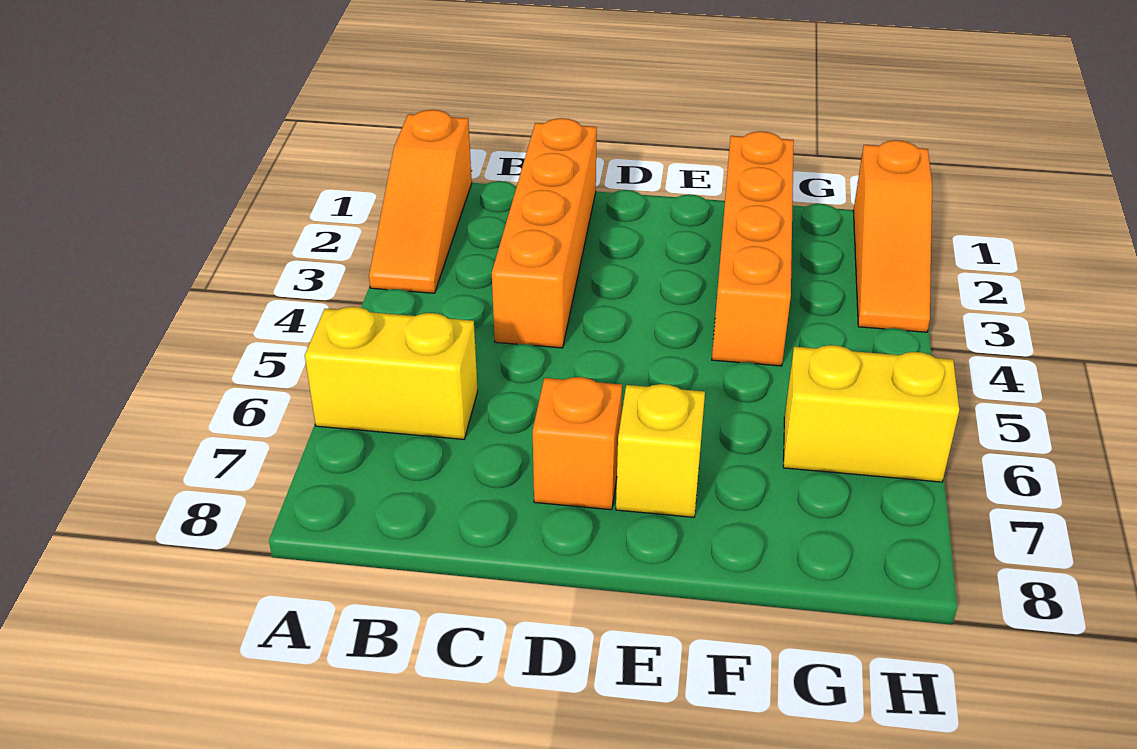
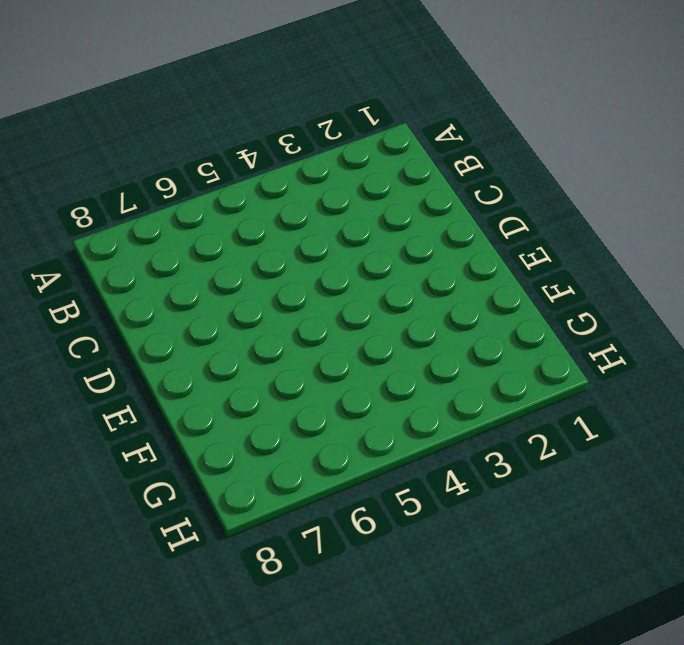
none -> orange slope A1:A3 level 1 top 1
none -> yellow brick A6:B6 level 1

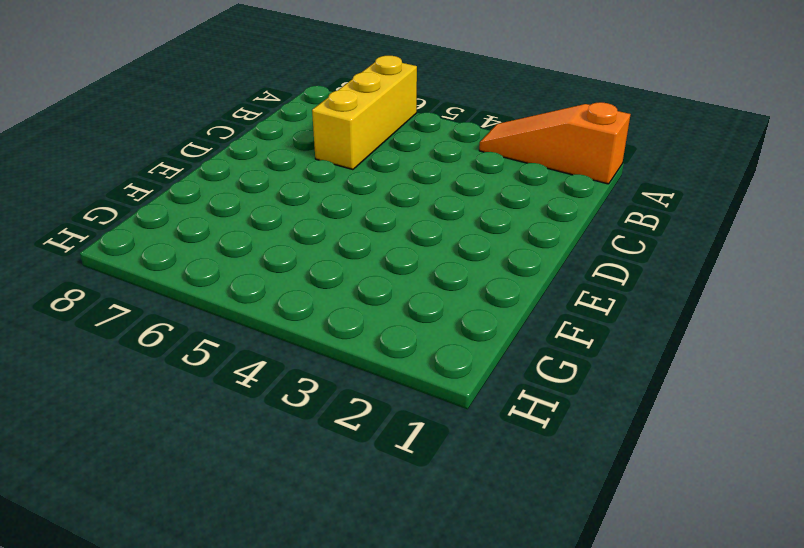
yellow brick A6:C6 level 1 -> yellow brick A6:B6 level 1
none -> orange brick C1:C4 level 1
none -> orange brick D7 level 1

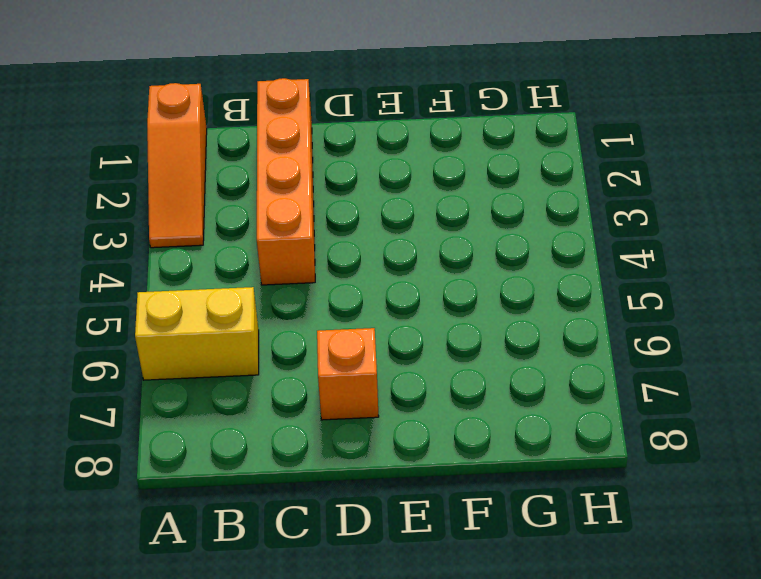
none -> yellow brick E7 level 1
none -> orange brick F1:F4 level 1

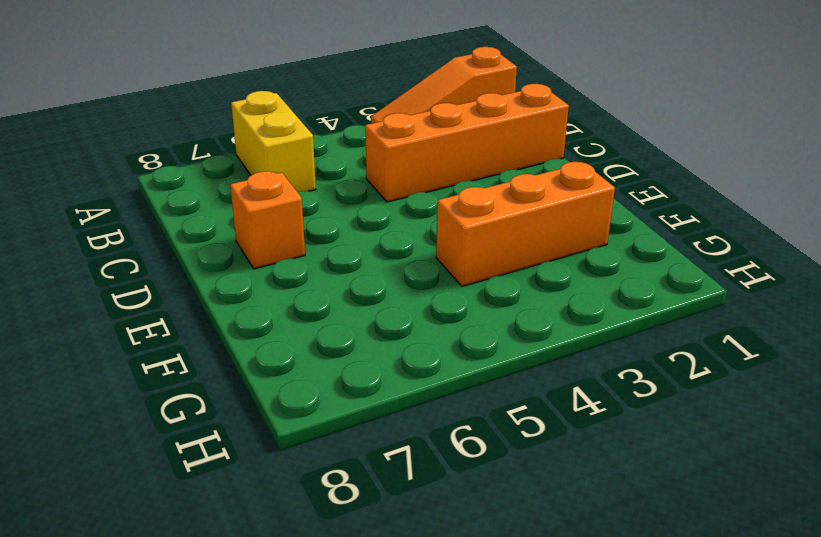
orange brick F2:F4 level 1 -> orange brick F1:F4 level 1
none -> yellow brick E7 level 1
none -> yellow brick G6:H6 level 1

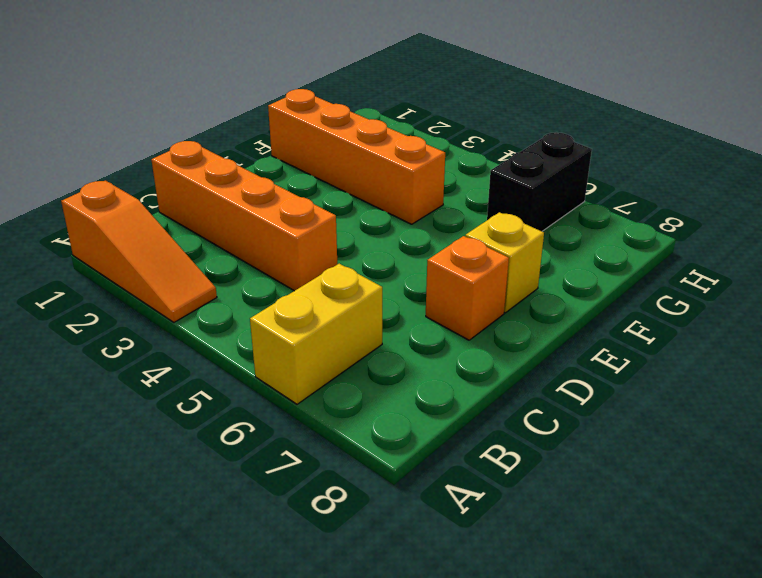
black brick G6:H6 level 1 -> yellow brick G6:H6 level 1
none -> orange slope H1:H3 level 1 top 1

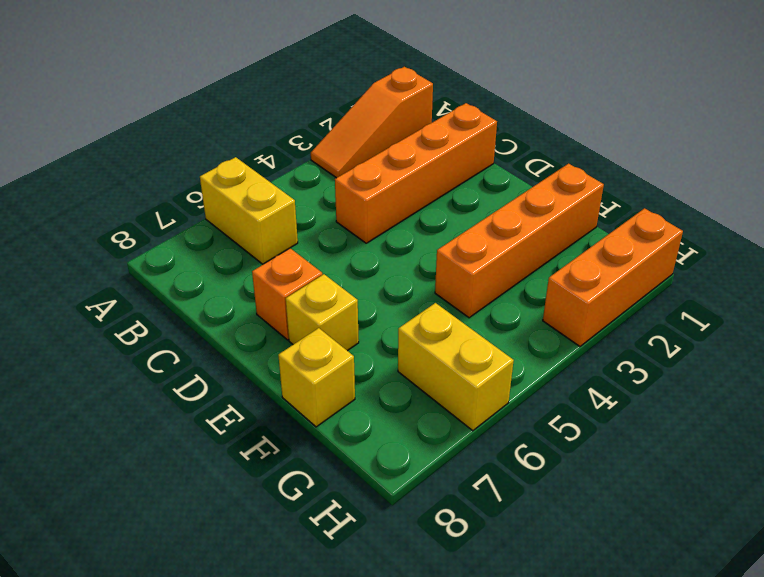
yellow brick F8 level 1 -> none
orange brick H1:H3 level 1 -> orange slope H1:H3 level 1 top 1

